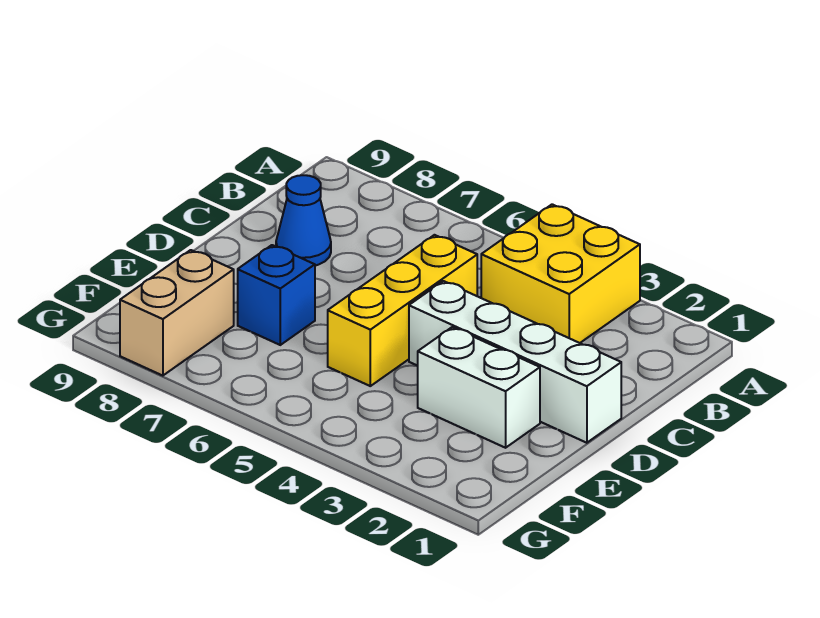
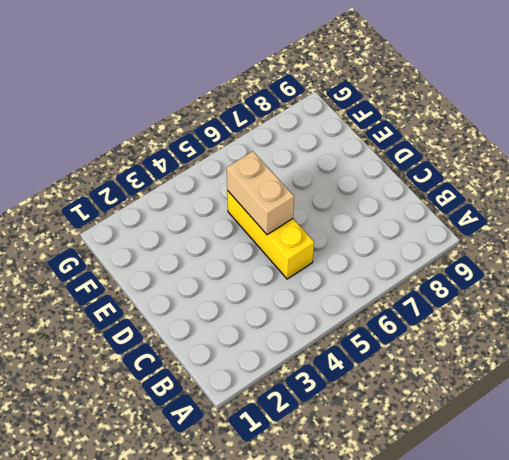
tan brick D5:E5 level 2 -> tan brick F8:G8 level 1
none -> yellow brick A3:B4 level 1
none -> blue cone C8 level 1

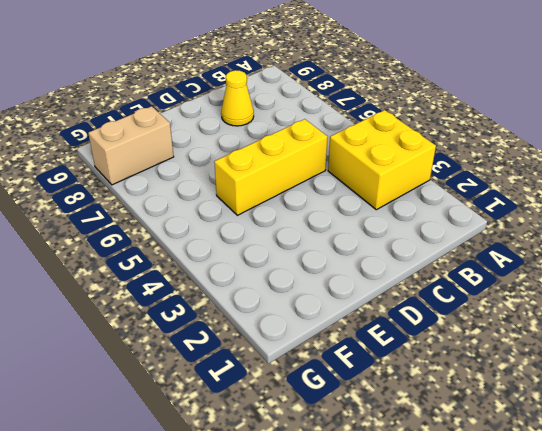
yellow cone C8 level 1 -> blue cone C8 level 1
none -> white brick D1:D4 level 1
none -> white brick E2:E3 level 1

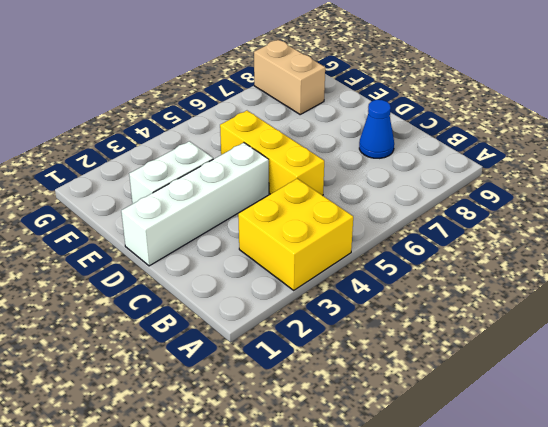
none -> blue brick E7 level 1

